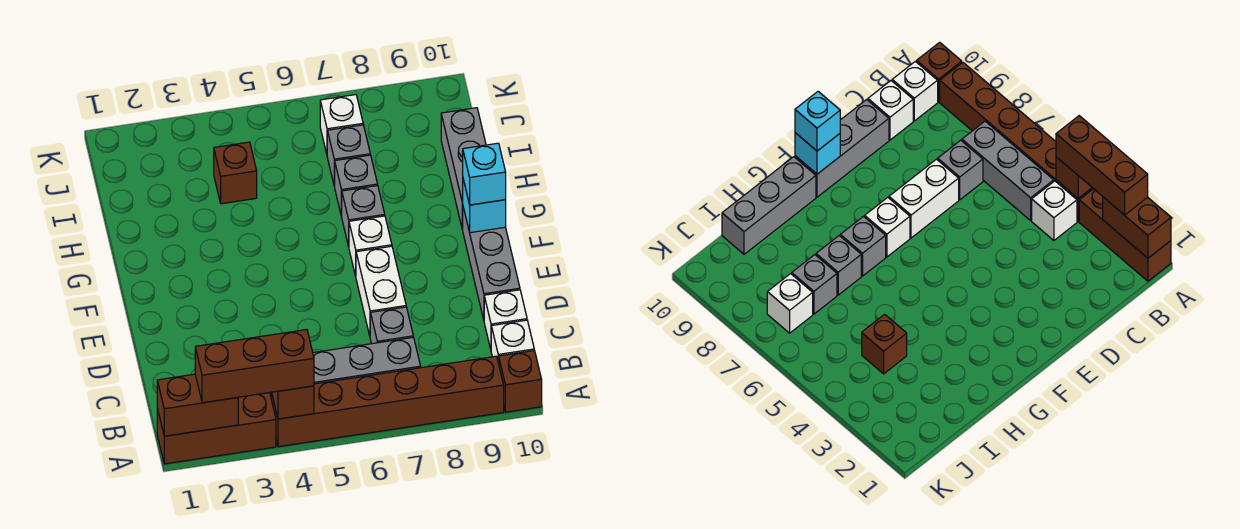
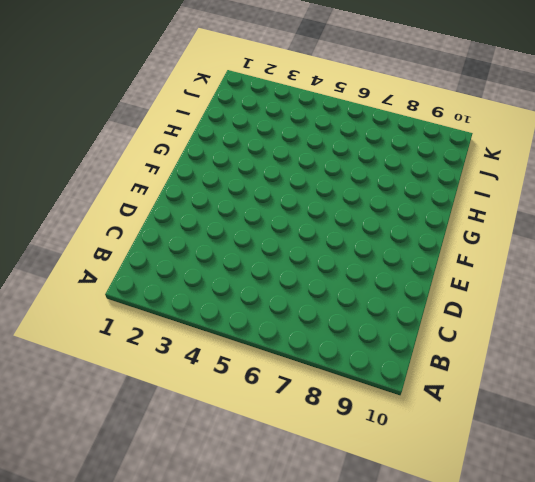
none -> brown brick A1:A3 level 1
none -> brown brick A4:A9 level 1
none -> brown brick A10 level 1

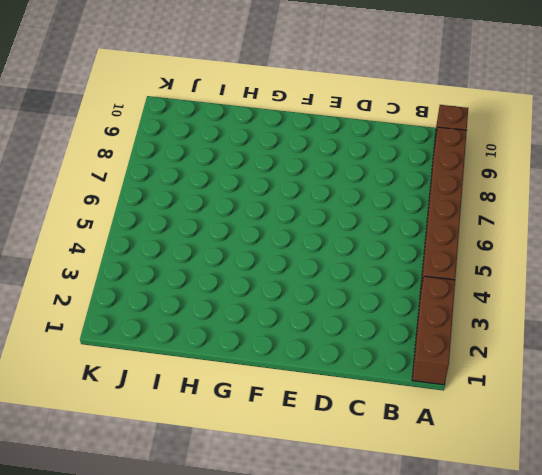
none -> white brick B4 level 1
none -> grey brick B5:B7 level 1
none -> white brick B10 level 1

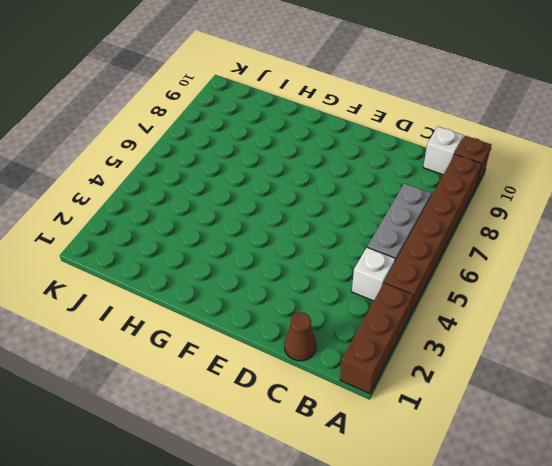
brown cone C1 level 1 -> none
none -> grey brick C7 level 1
none -> white brick C10 level 1
none -> white brick D7:E7 level 1

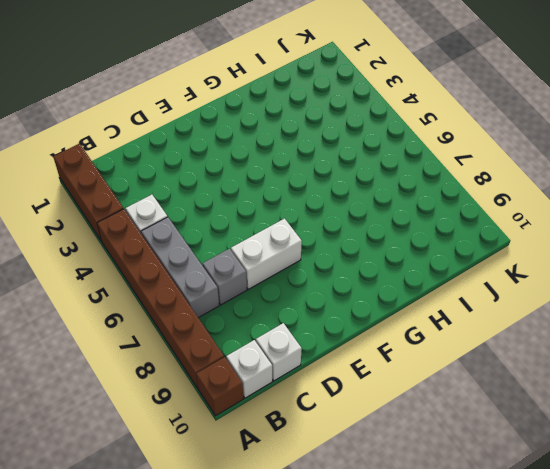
none -> grey brick D10:F10 level 1
none -> white brick F7 level 1
none -> grey brick G7 level 1

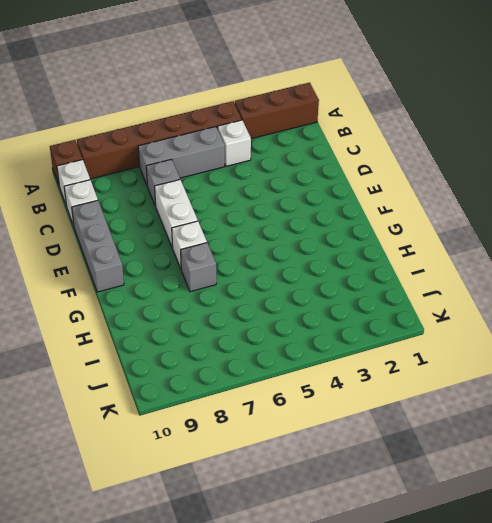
none -> grey brick G10:I10 level 1
none -> grey brick H7 level 1
none -> brown brick I4 level 1

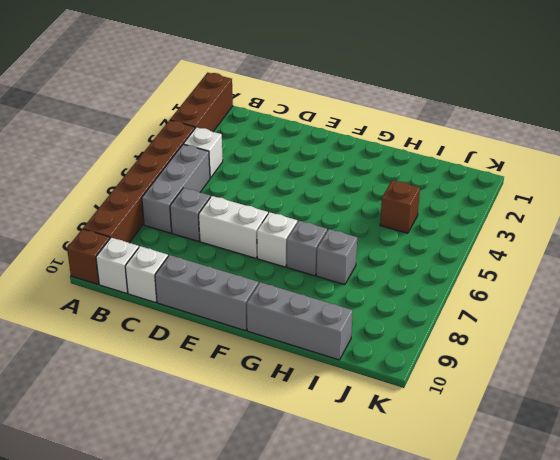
none -> grey brick I7 level 1
none -> white brick J7 level 1
none -> brown brick A1:A2 level 2

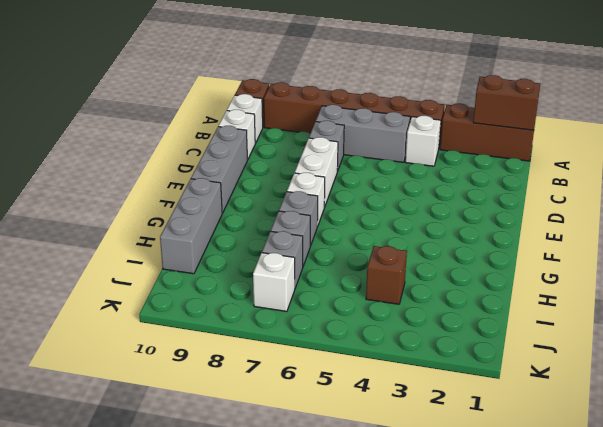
none -> brown brick A4 level 2
none -> cyan brick F10 level 2
none -> brown brick A2:A4 level 3

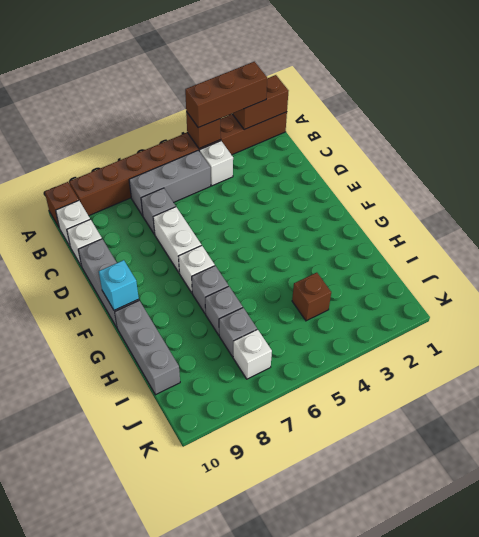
none -> cyan brick F10 level 3

